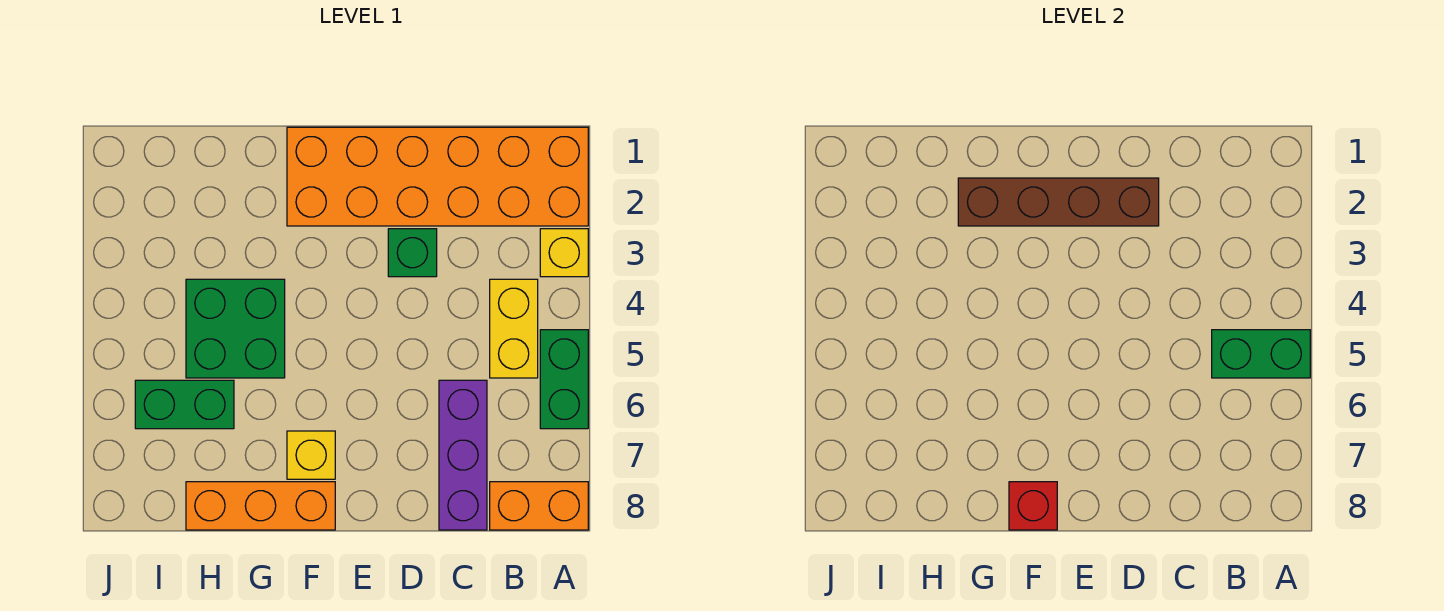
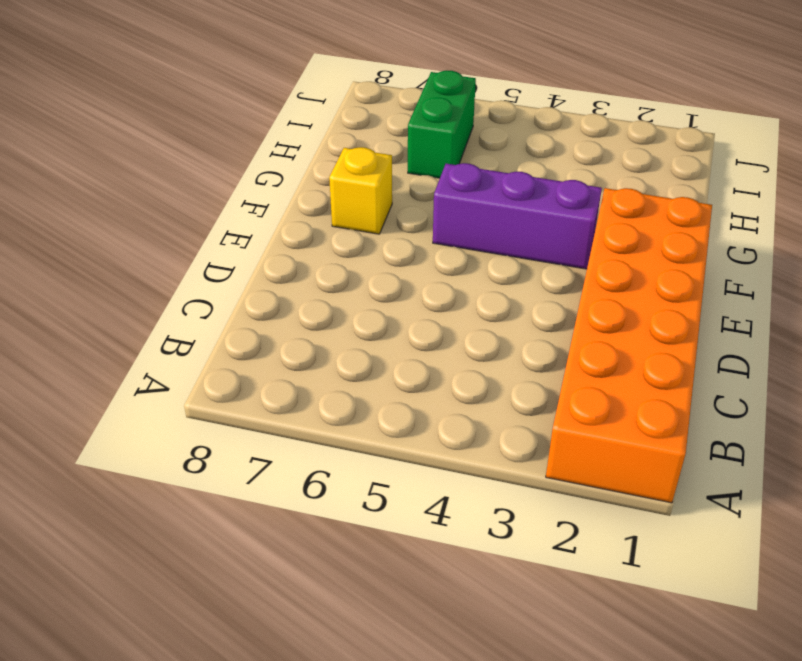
purple brick F3:F5 level 1 -> purple brick C6:C8 level 1
none -> yellow brick A3 level 1
none -> green brick A5:A6 level 1
none -> orange brick A8:B8 level 1

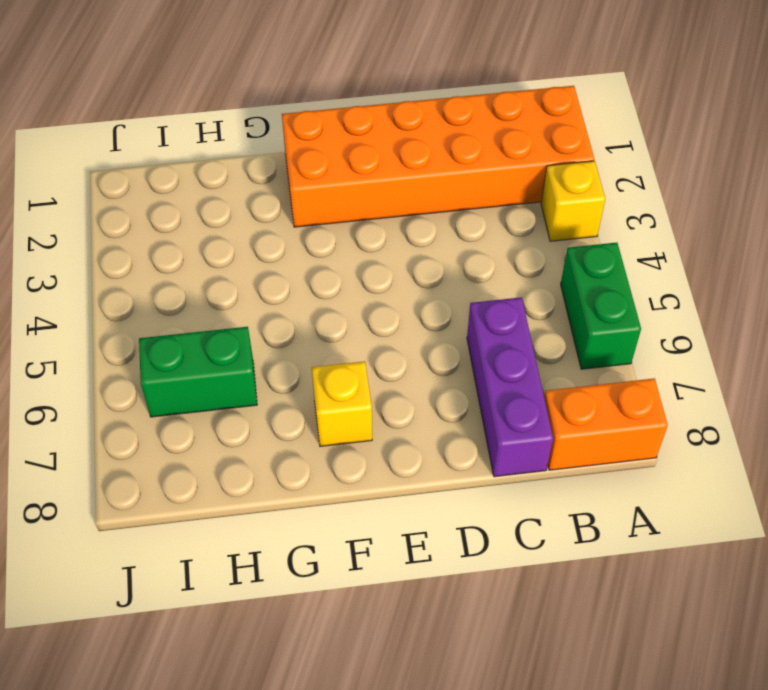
none -> yellow brick B4:B5 level 1
none -> green brick D3 level 1
none -> orange brick F8:H8 level 1

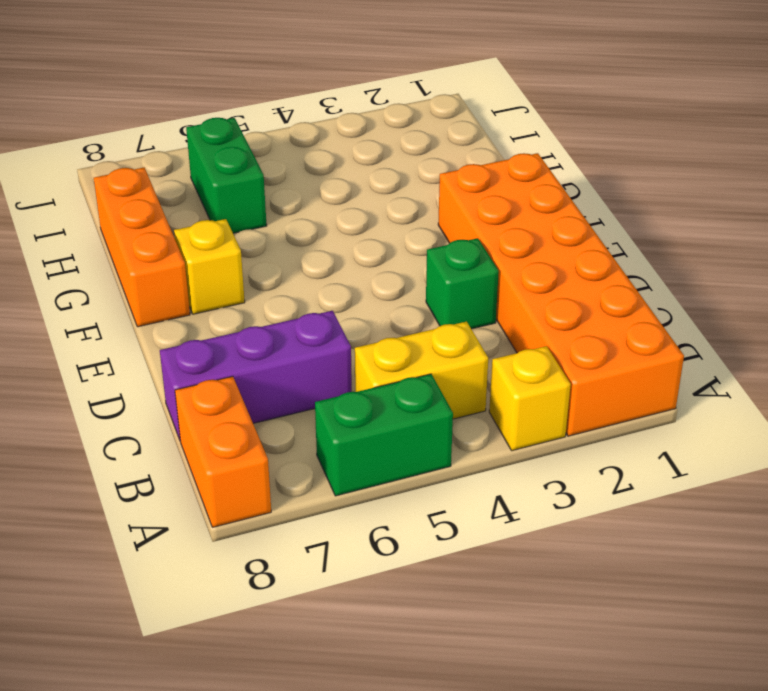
none -> green brick G4:H5 level 1
none -> green brick A5:B5 level 2
none -> brown brick D2:G2 level 2

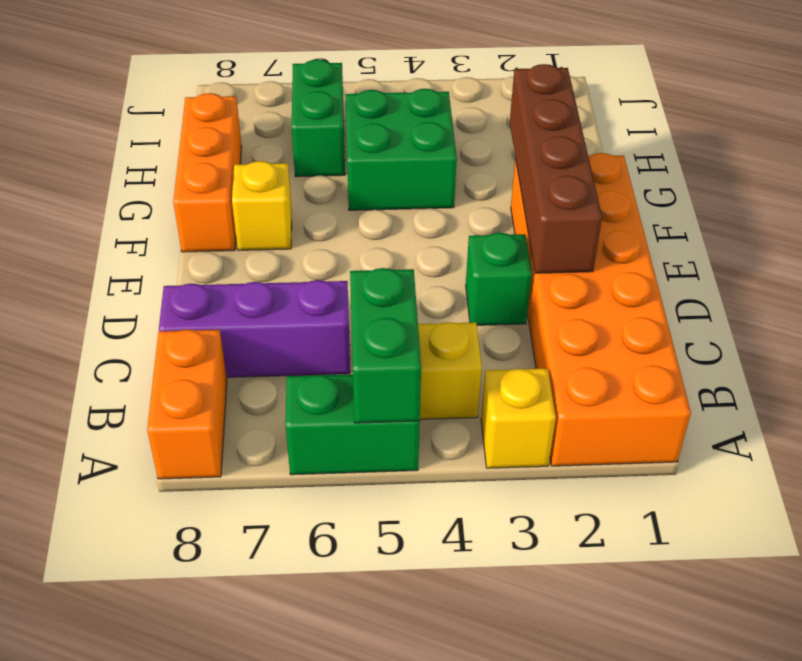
none -> red brick F8 level 2

